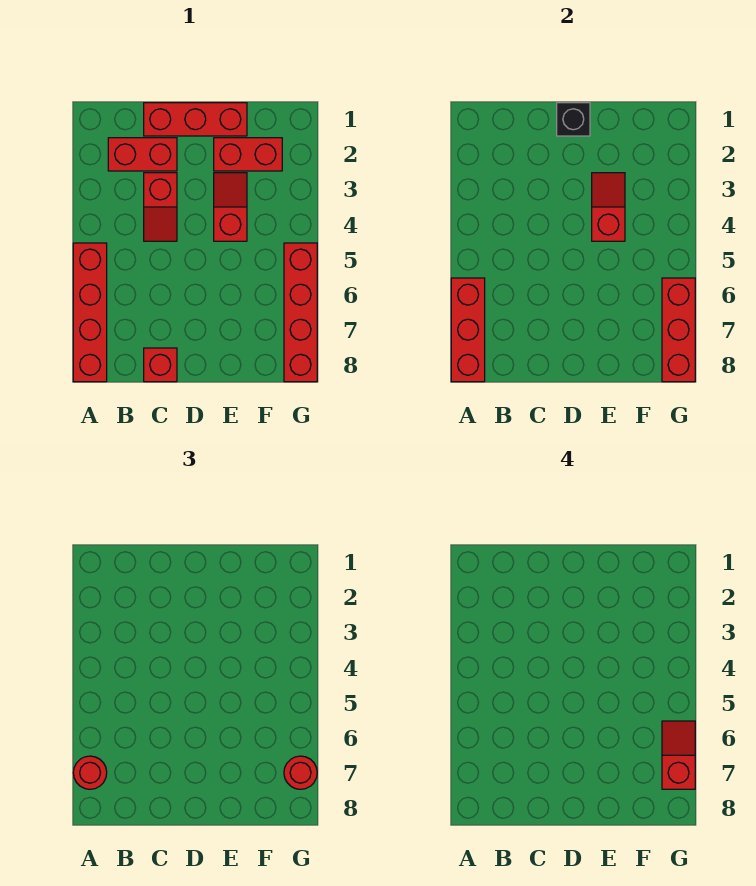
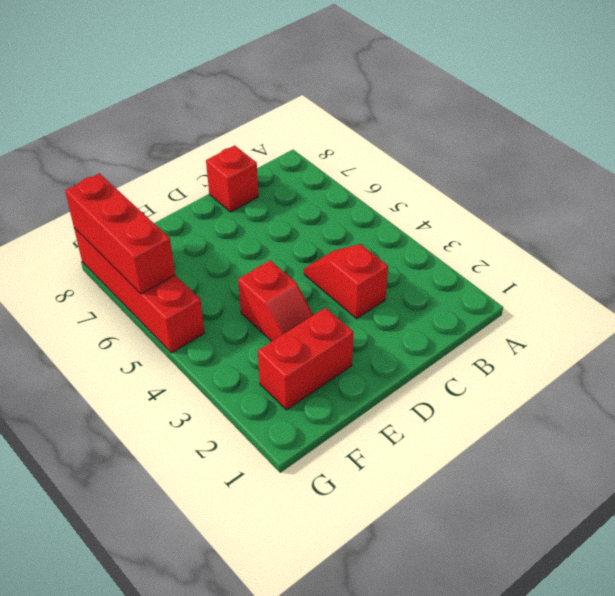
none -> red brick A5:A8 level 1
none -> red brick B2:C2 level 1
none -> red brick C1:E1 level 1

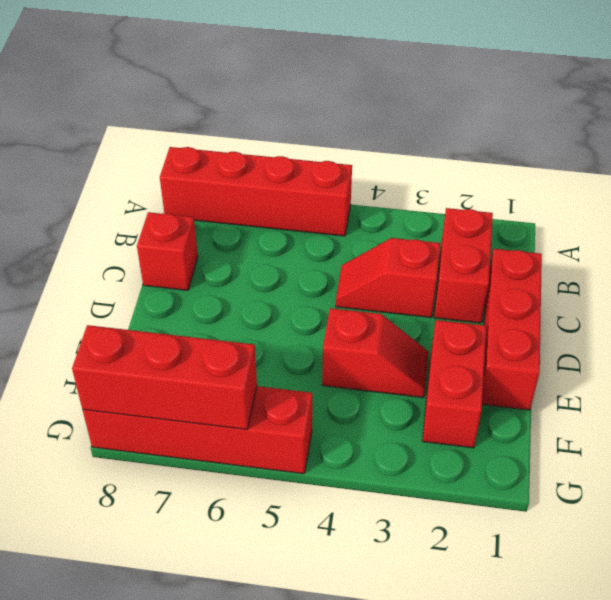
none -> red brick A6:A8 level 2
none -> black brick D1 level 2
none -> red slope E3:E4 level 2 top 4

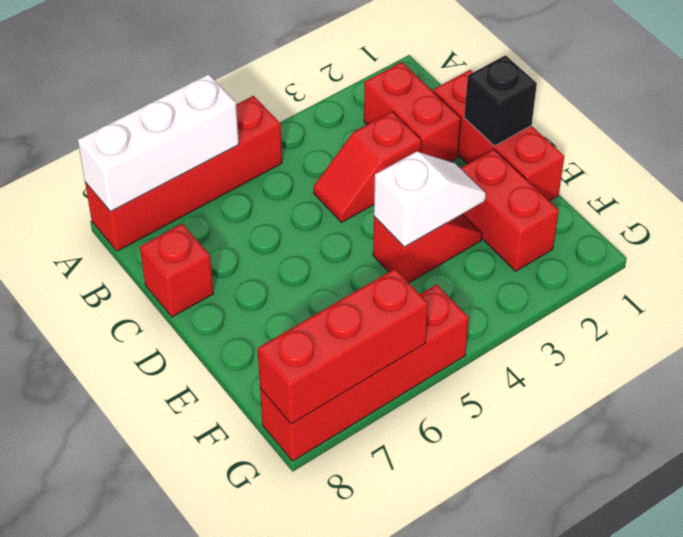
white brick A6:A8 level 2 -> red brick A6:A8 level 2
white slope E3:E4 level 2 top 4 -> red slope E3:E4 level 2 top 4
none -> red round brick A7 level 3
none -> red round brick G7 level 3
none -> red slope G6:G7 level 4 top 7

